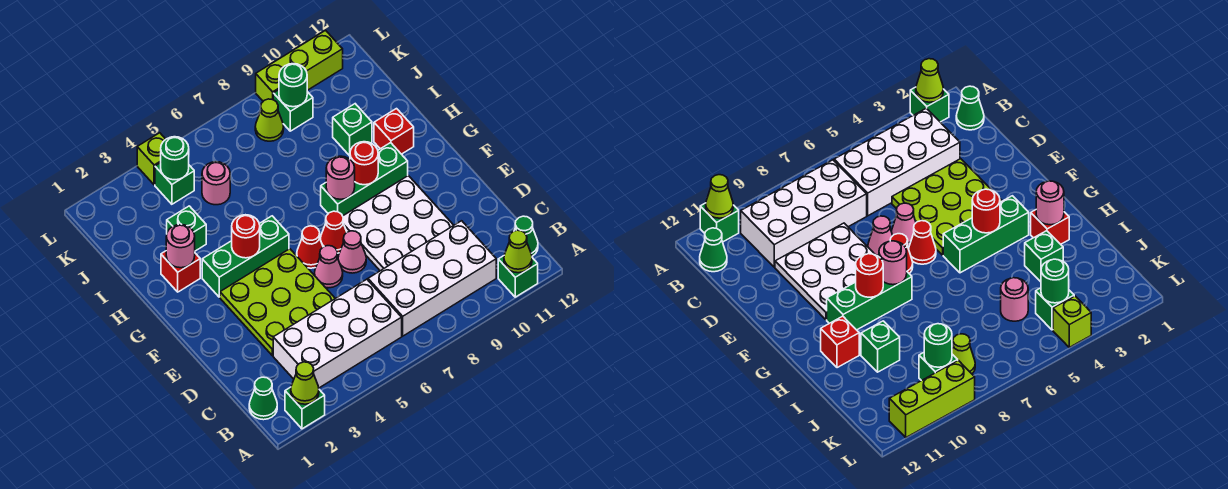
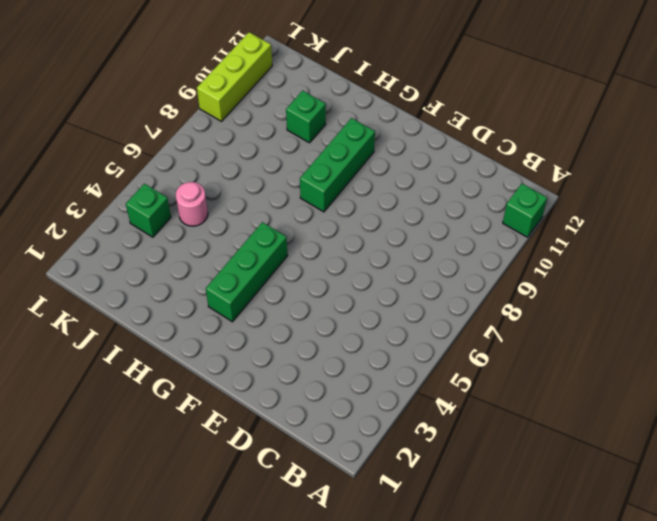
none -> green brick A2 level 1
none -> green cone B1 level 1
none -> white brick B3:C6 level 1
none -> white brick B7:C10 level 1

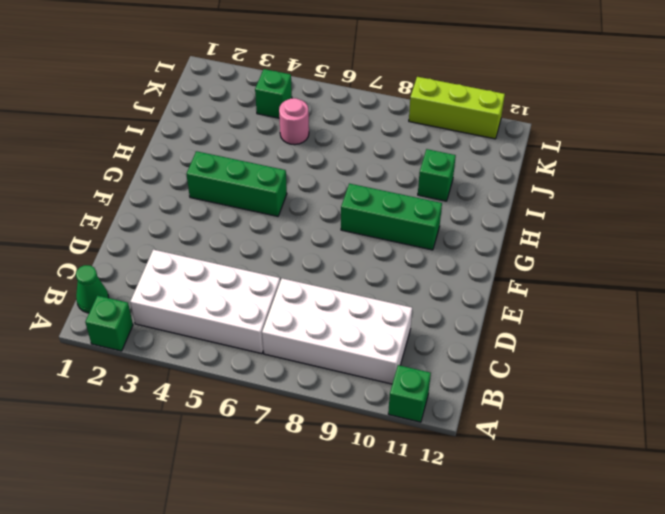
none -> green cone B12 level 1
none -> lime plate D3:F5 level 1
none -> white plate D8:F10 level 1
none -> pink cone E6 level 1

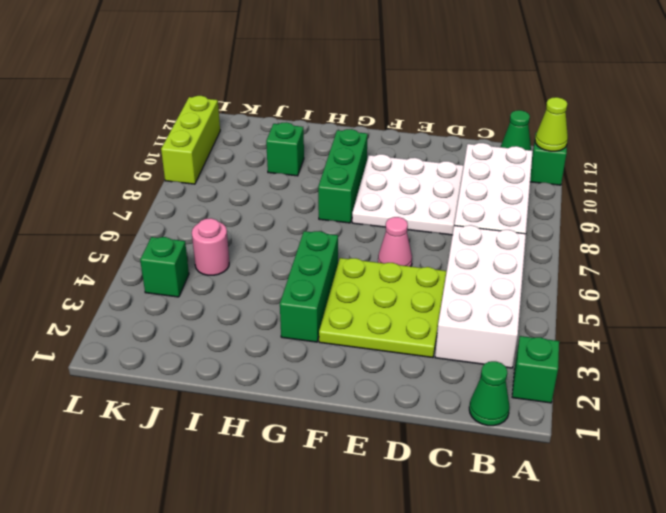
none -> pink cone E7 level 1
none -> red cone F6 level 1
none -> red cone F7 level 1
none -> red brick H2 level 1

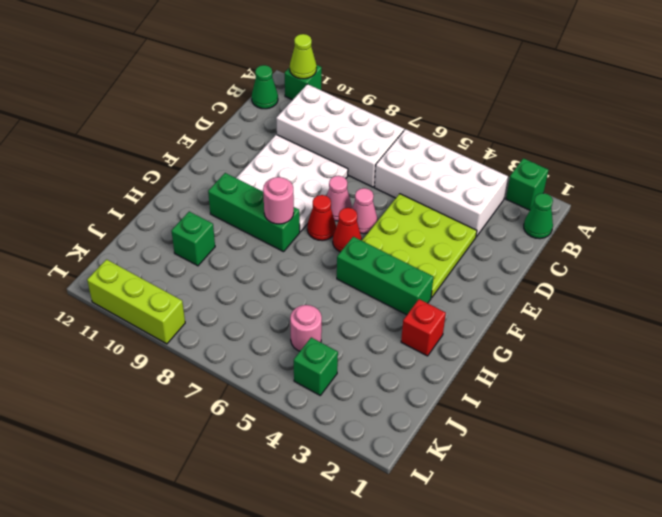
none -> red brick H11 level 1
none -> green brick I3 level 1
none -> lime cone K8 level 1
none -> green brick K9 level 1

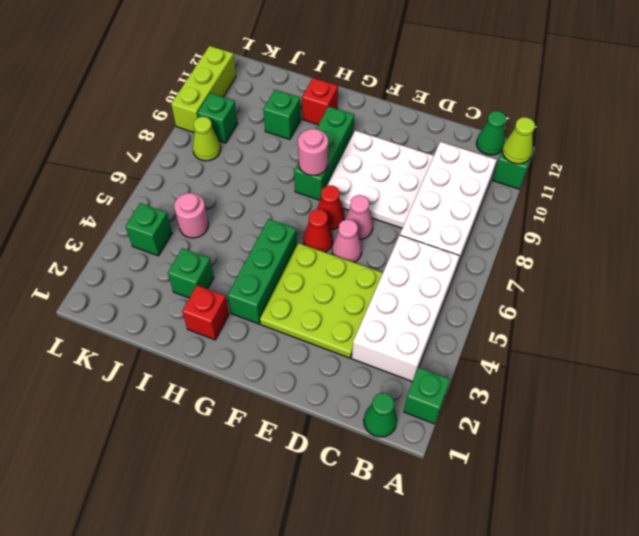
none -> lime brick L4 level 1
none -> lime cone A2 level 2
none -> red round brick G4 level 2
none -> red round brick G9 level 2

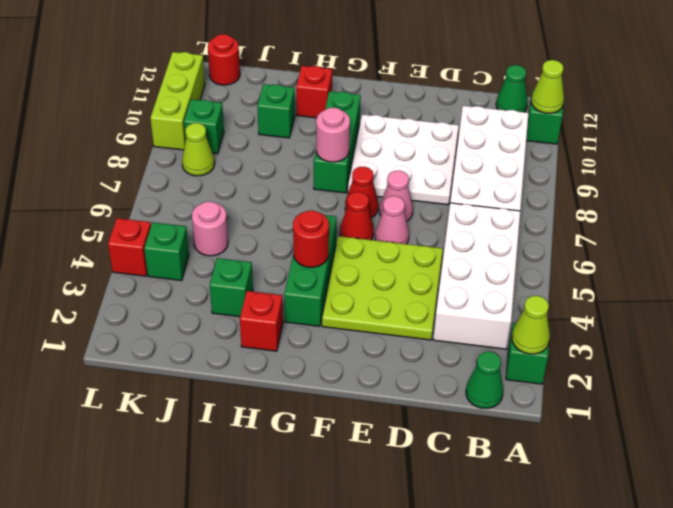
red round brick K12 level 1 -> red round brick G9 level 2
red brick L4 level 1 -> lime brick L4 level 1
none -> pink round brick H2 level 2
none -> green round brick K4 level 2
none -> green round brick K9 level 2

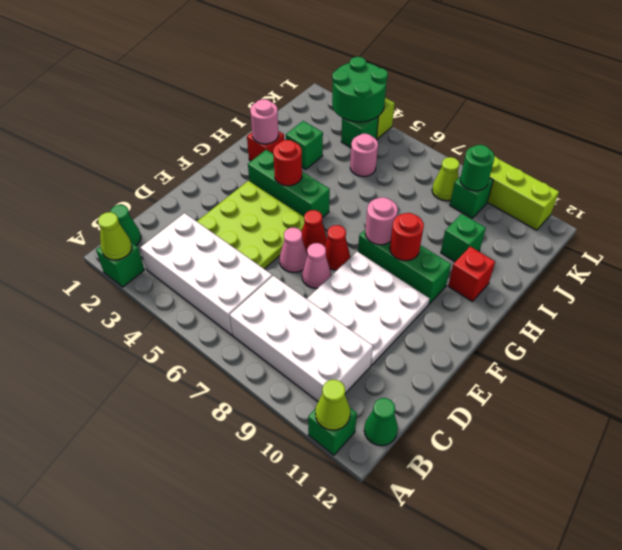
green round brick K3:L4 level 2 -> green round brick K4 level 2

